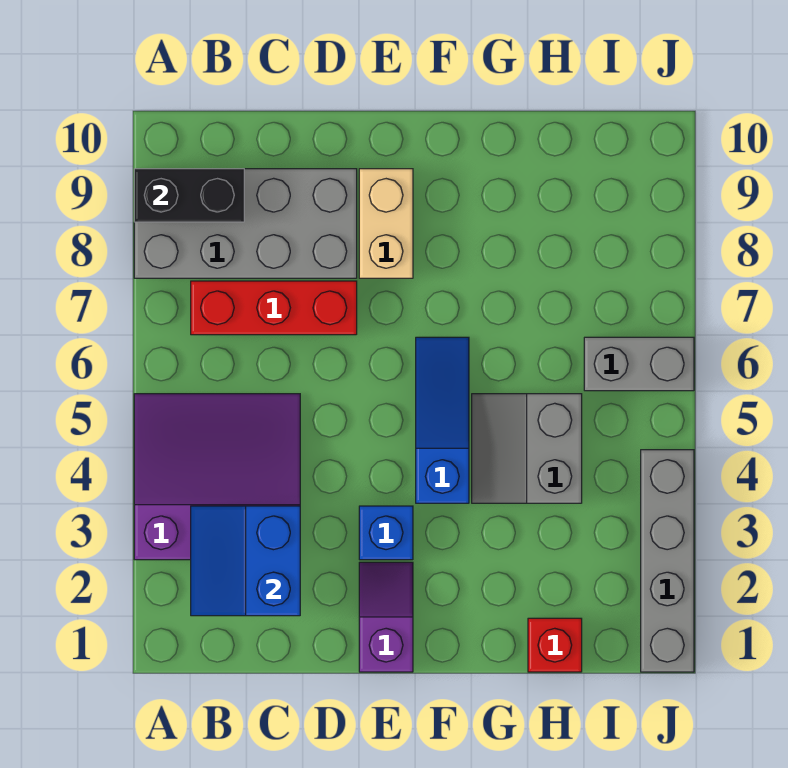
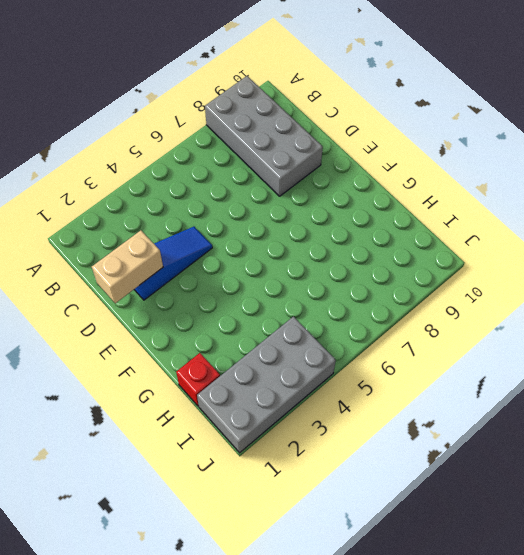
tan brick D1:D2 level 2 -> tan brick E8:E9 level 1
blue slope D2:D4 level 1 top 2 -> blue slope F4:F6 level 1 top 4
grey brick I1:J4 level 1 -> grey brick J1:J4 level 1
none -> purple slope A3:C5 level 1 top 3
none -> red brick B7:D7 level 1
none -> purple slope E1:E2 level 1 top 1

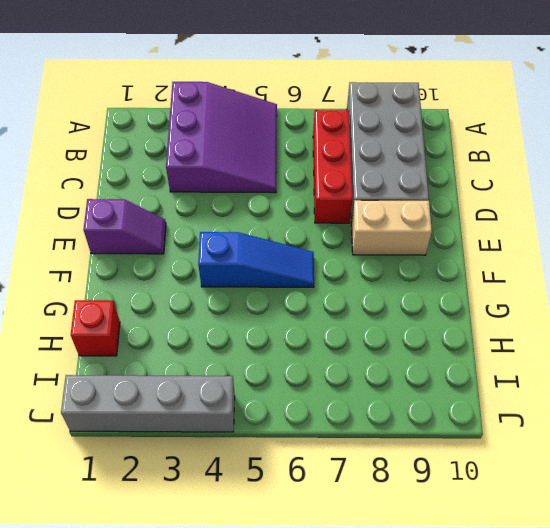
none -> blue brick E3 level 1
none -> grey slope G4:H5 level 1 top H
none -> grey brick I6:J6 level 1

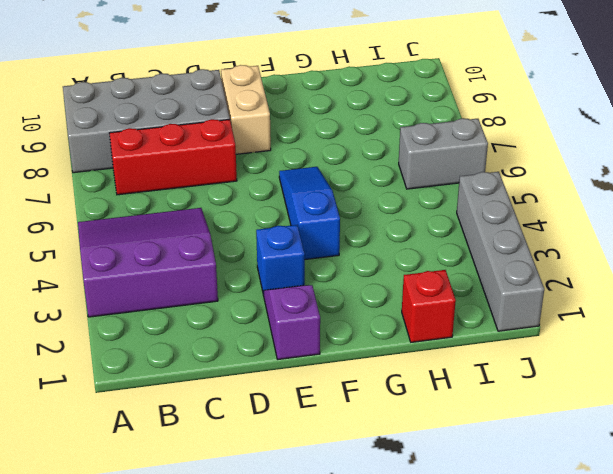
none -> grey slope G4:H5 level 1 top H
none -> black brick A9:B9 level 2
none -> blue slope B2:C3 level 2 top C

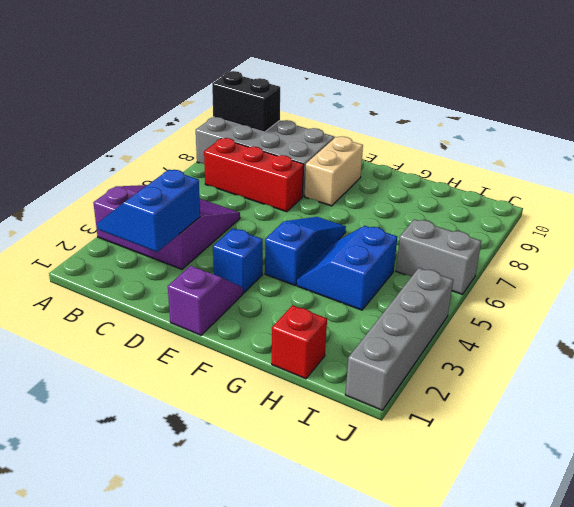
blue slope G4:H5 level 1 top H -> grey slope G4:H5 level 1 top H

